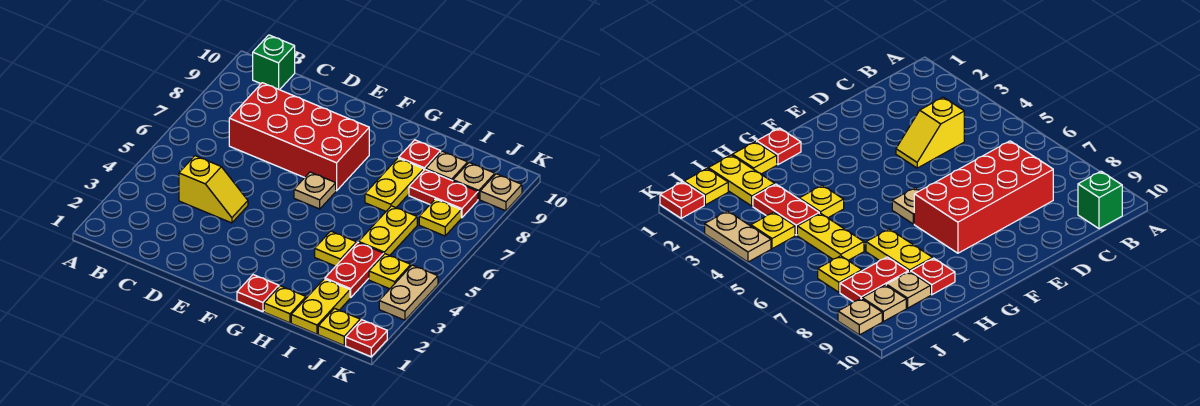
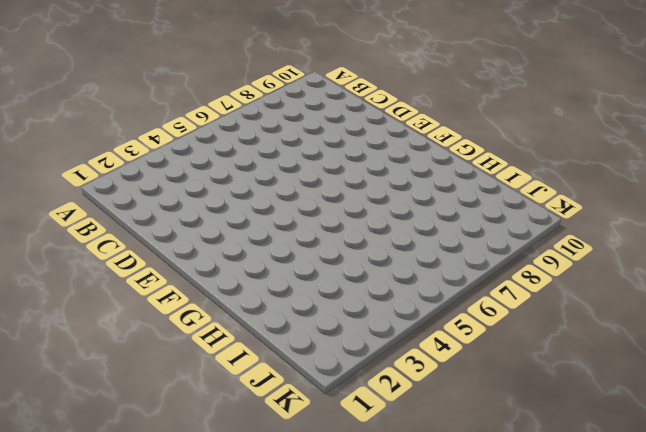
none -> green brick B10 level 1
none -> yellow slope C4:D4 level 1 top C
none -> red brick C7:F8 level 1

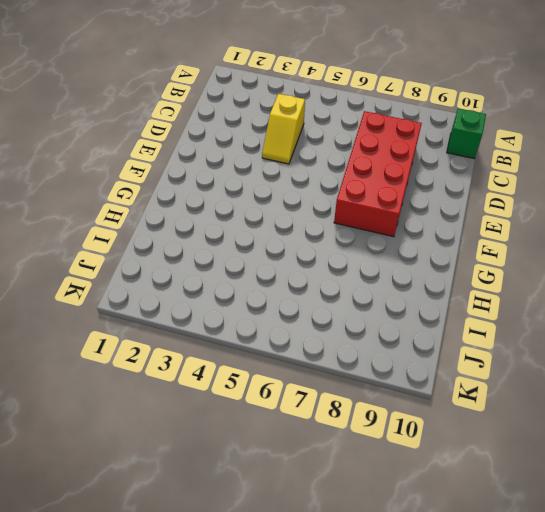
none -> tan plate F6 level 1
none -> red plate G1 level 1
none -> yellow plate H1 level 1

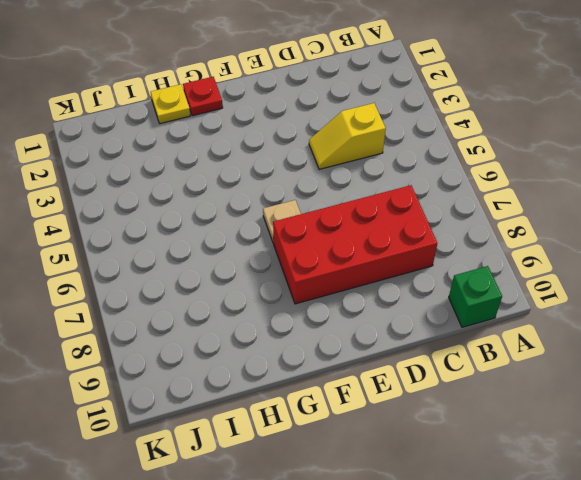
none -> yellow plate H4 level 1
none -> yellow plate H7:H8 level 1
none -> red plate H9 level 1

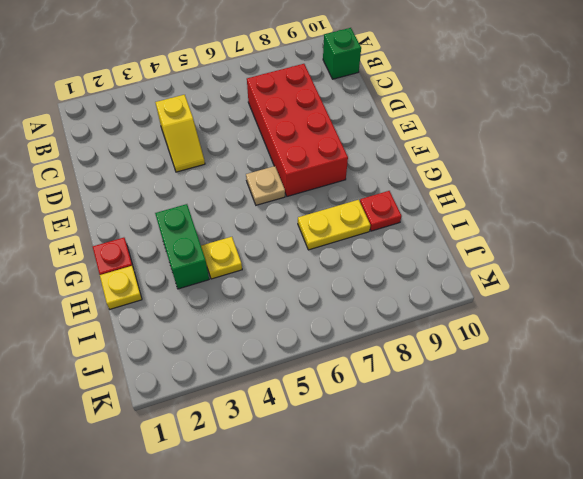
green brick G3:H3 level 1 -> none
none -> yellow plate I1:I2 level 1
none -> red plate I3:I4 level 1
none -> yellow plate I5:I6 level 1

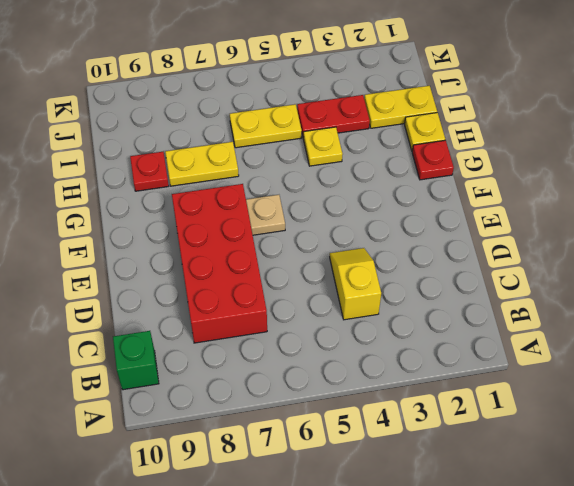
none -> red plate I8:J8 level 1
none -> tan plate I9 level 1
none -> yellow plate J1 level 1

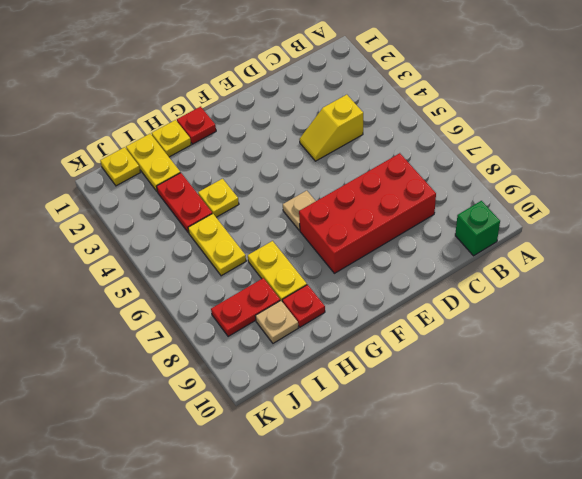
none -> yellow plate J4 level 1
none -> yellow plate J7 level 1
none -> tan plate J9 level 1

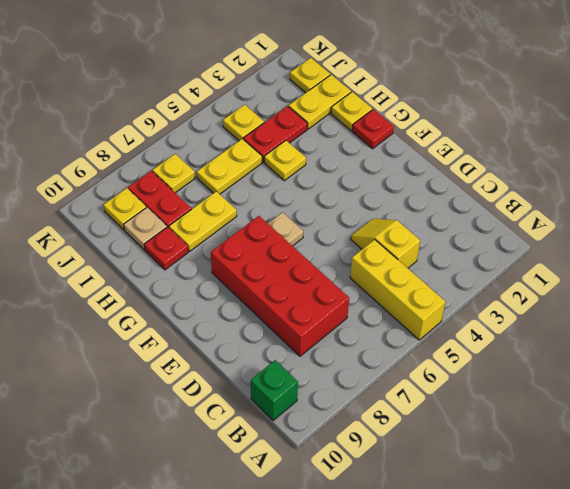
yellow brick A5:C5 level 1 -> none
yellow plate J9 level 1 -> tan plate J9 level 1
none -> red plate K1 level 1
none -> tan plate K3:K4 level 1
none -> tan plate K9 level 1

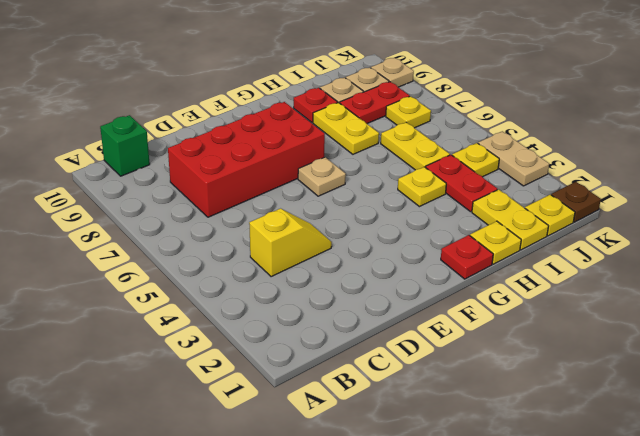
brown plate K1 level 1 -> red plate K1 level 1

